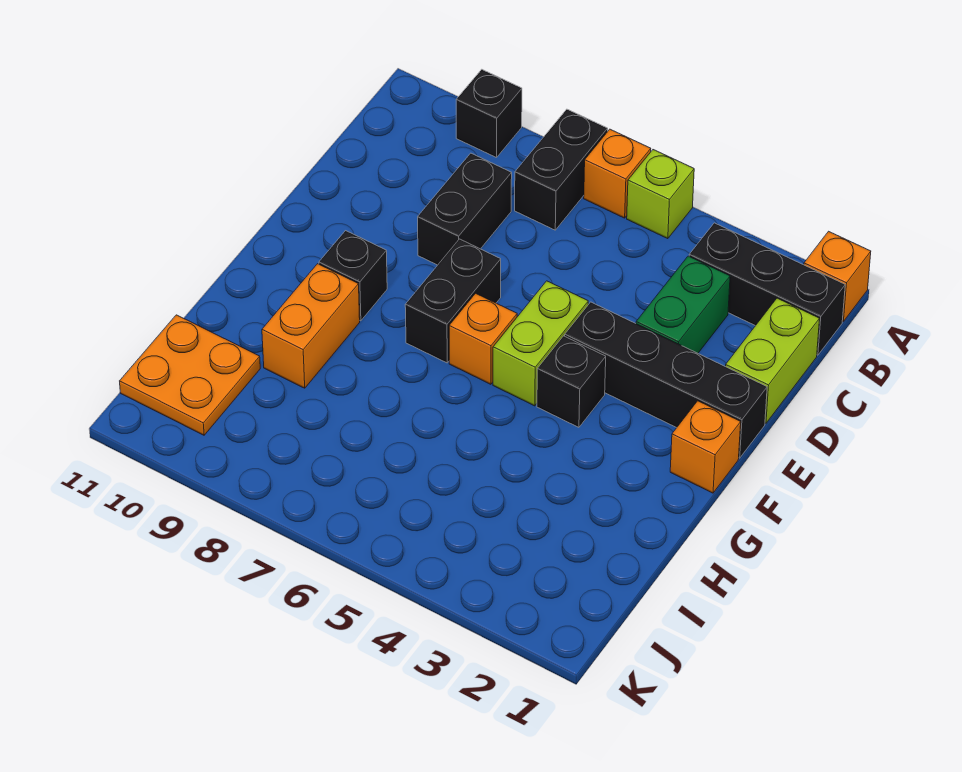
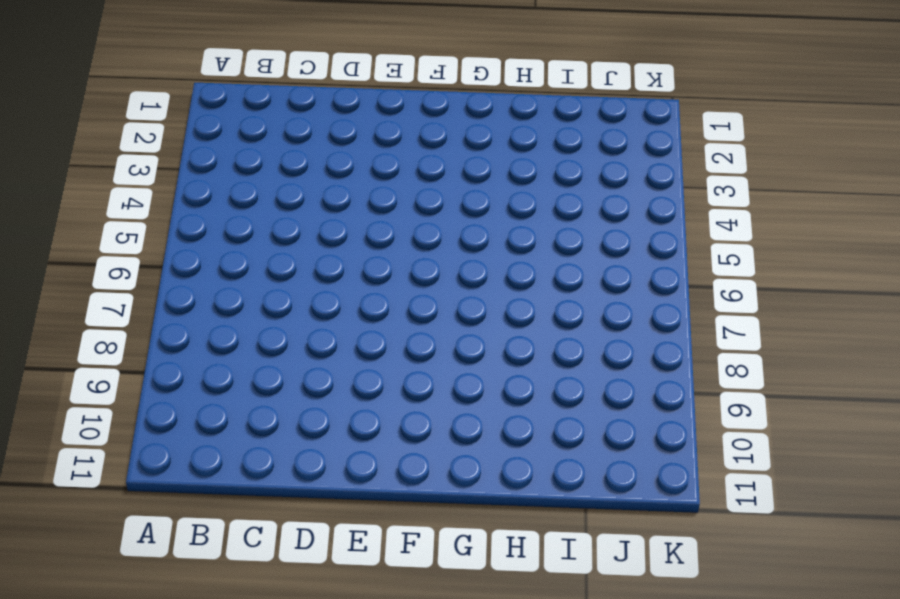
none -> orange brick A1 level 1
none -> lime brick A5 level 1
none -> orange brick A6 level 1

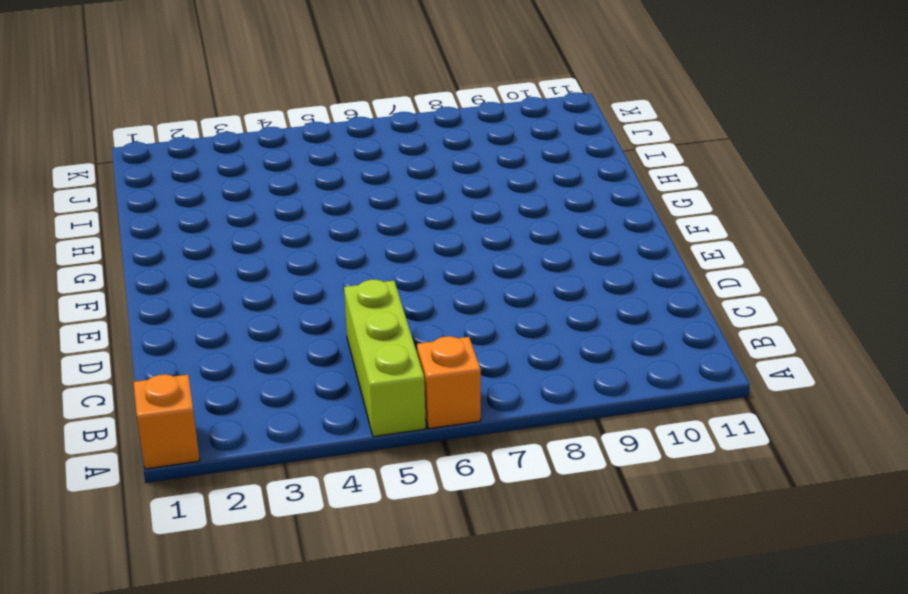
lime brick A5:C5 level 1 -> lime brick A5 level 1
none -> black brick A7:B7 level 1
none -> black brick A9 level 1
none -> black brick B1:B3 level 1

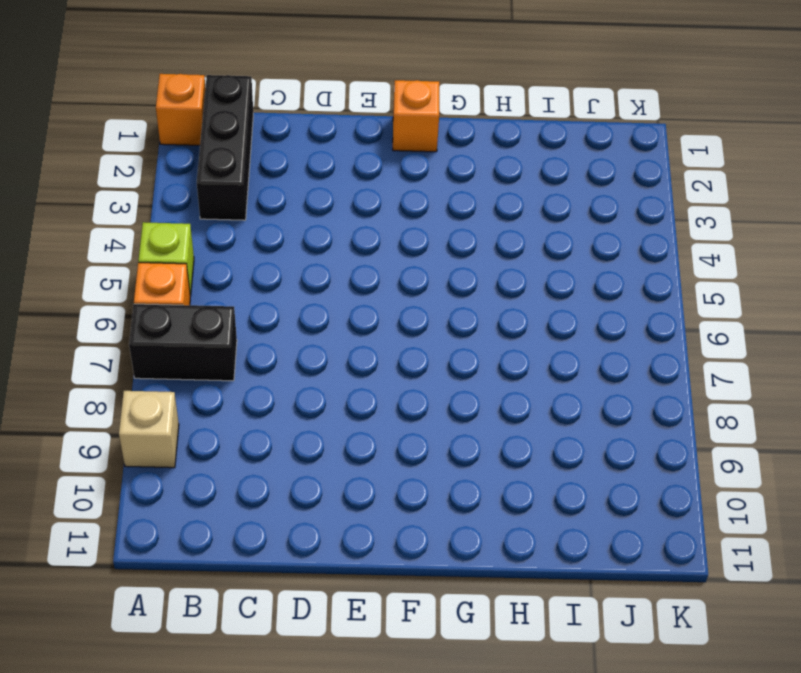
tan brick A9 level 1 -> black brick A9 level 1
none -> lime brick C1:D1 level 1
none -> green brick C3:D3 level 1
none -> black brick C8:D8 level 1

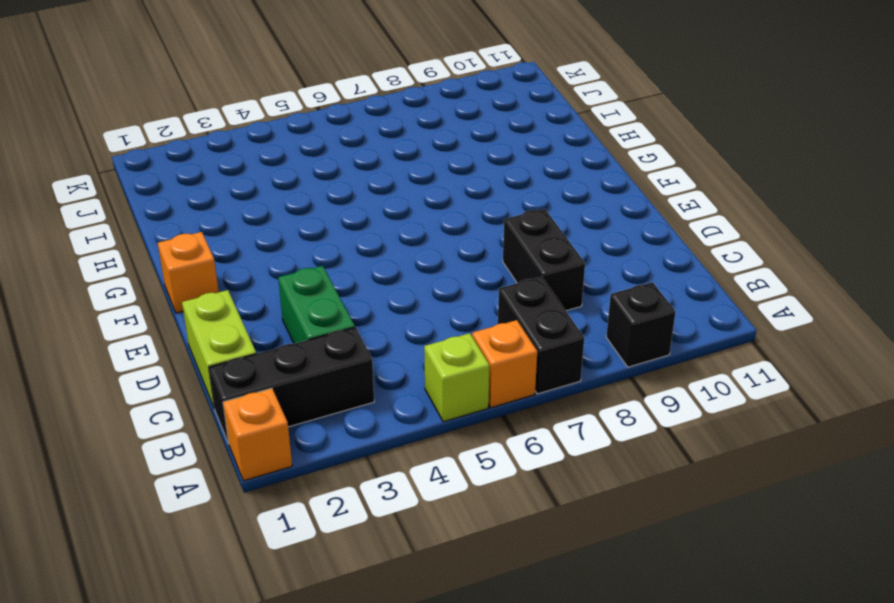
none -> black brick E1:E4 level 1
none -> lime brick E5:F5 level 1
none -> black brick E7:F7 level 1

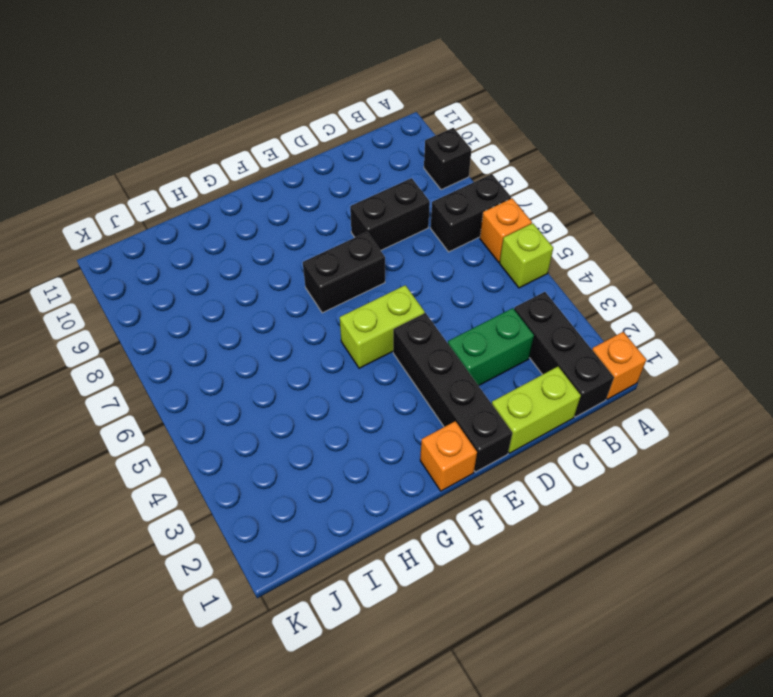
none -> black brick F4 level 1
none -> orange brick F6 level 1
none -> black brick F9 level 1

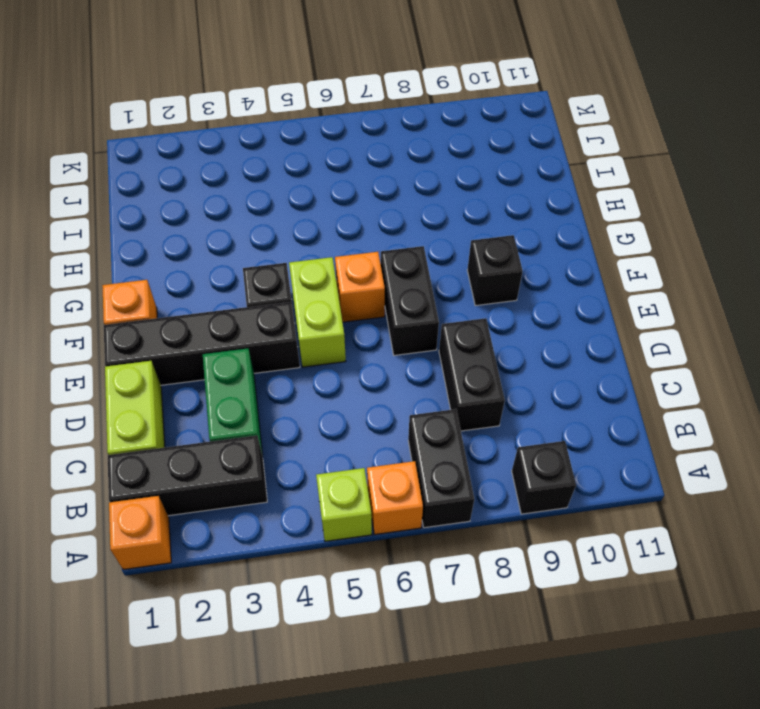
none -> orange brick G9:H9 level 1
none -> orange plate I10:J11 level 1

